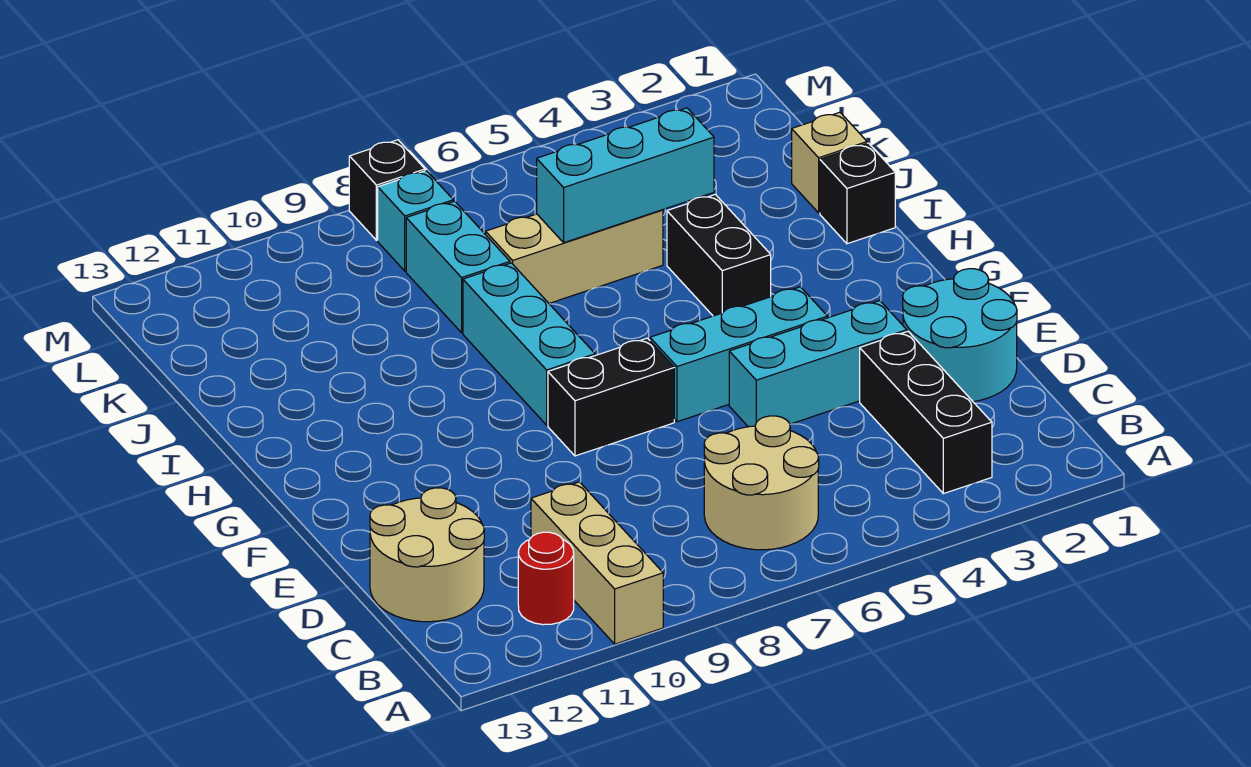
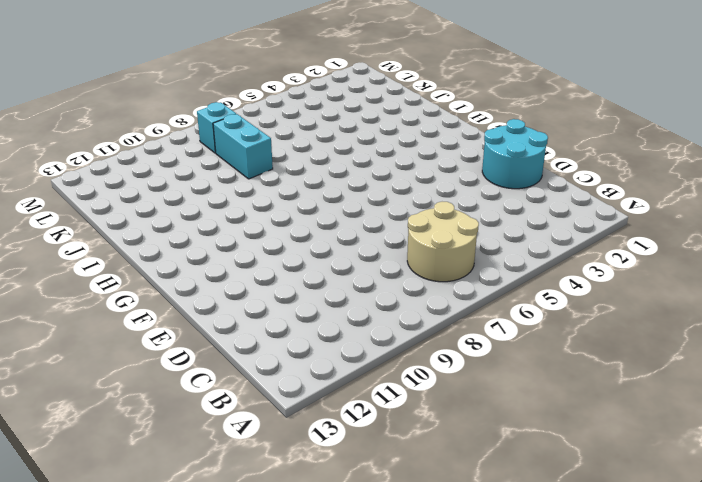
none -> tan brick A10:C10 level 1
none -> black brick B3:D3 level 1
none -> red round brick B11 level 1

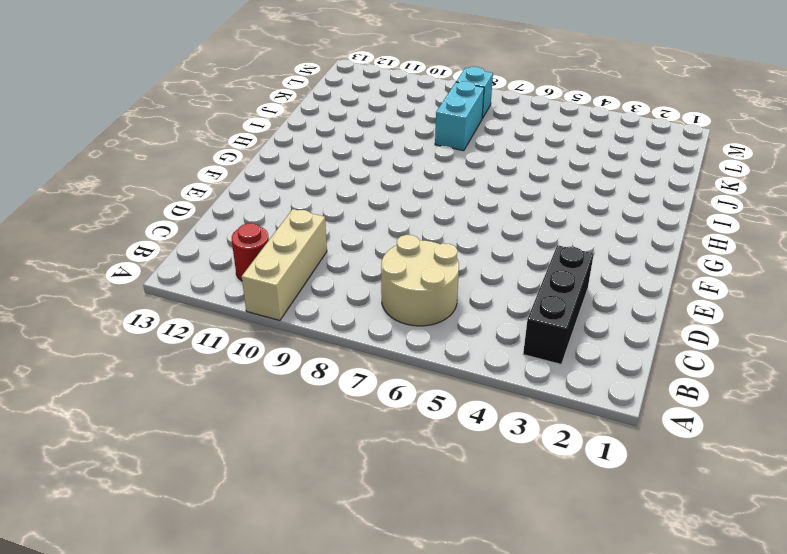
none -> tan round brick C12:D13 level 1
none -> cyan round brick D1:E2 level 1
none -> cyan brick E3:E5 level 1

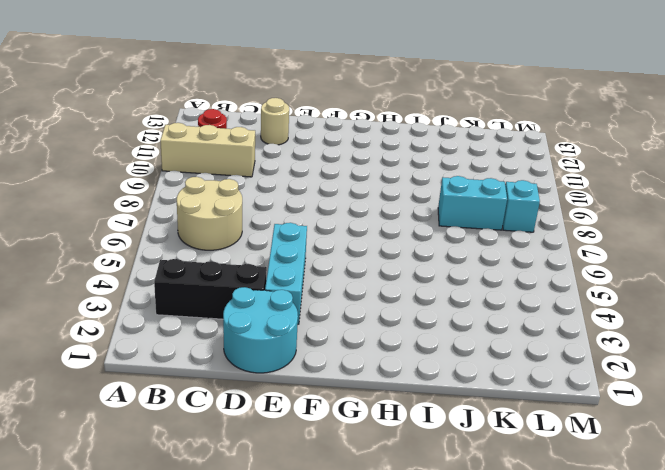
tan round brick D12 level 1 -> tan round brick C12:D13 level 1
none -> cyan brick F4:F6 level 1
none -> black brick F7:F8 level 1
none -> cyan brick G8:I8 level 1

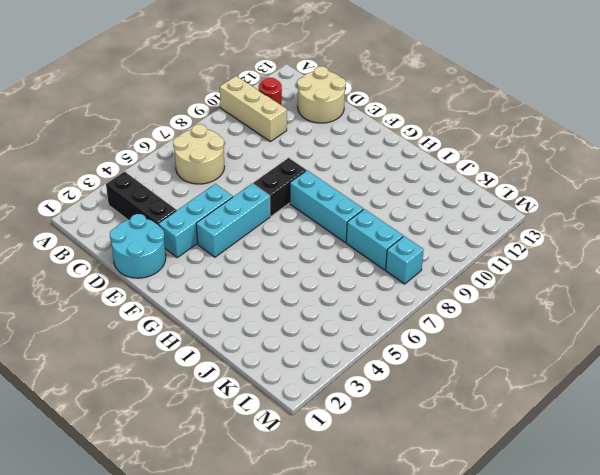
none -> black brick H4:I4 level 1
none -> black brick I1 level 1
none -> tan brick J1 level 1

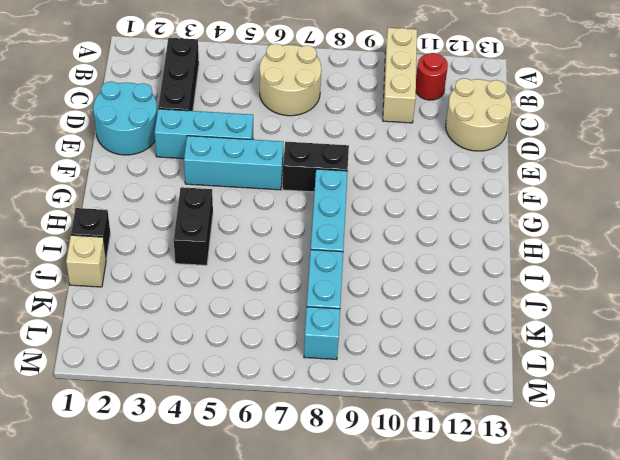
none -> tan brick J5:J7 level 1
none -> black brick M8 level 1
none -> cyan brick J4:J6 level 2

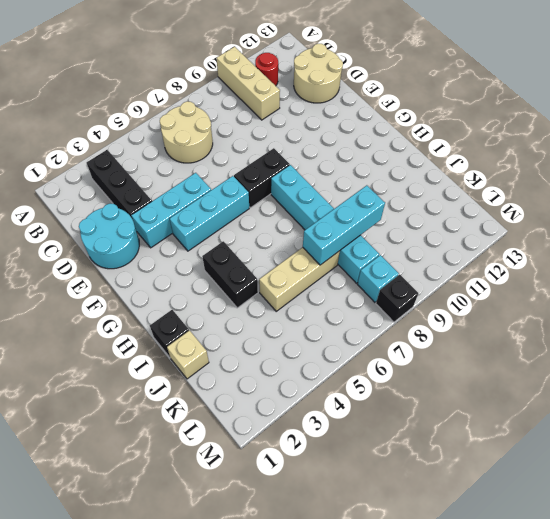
cyan brick J7:J9 level 2 -> cyan brick J4:J6 level 2

